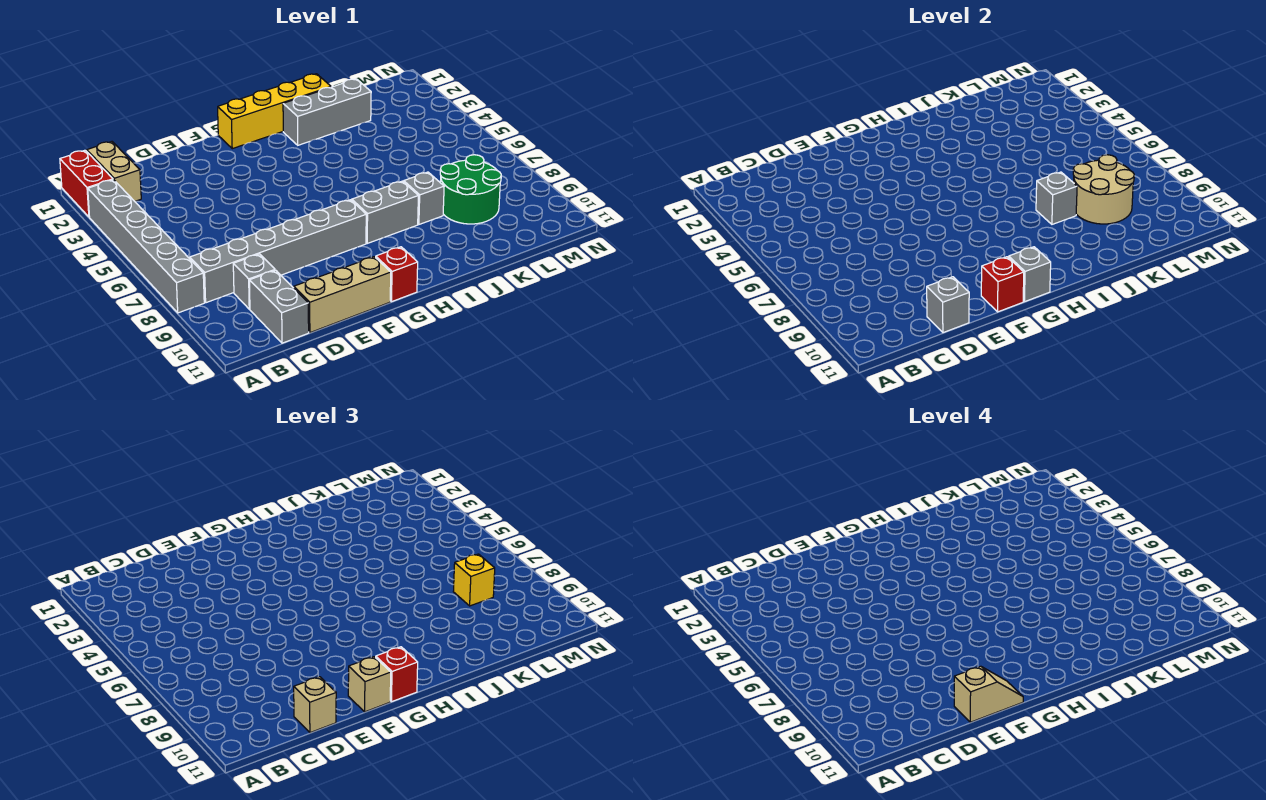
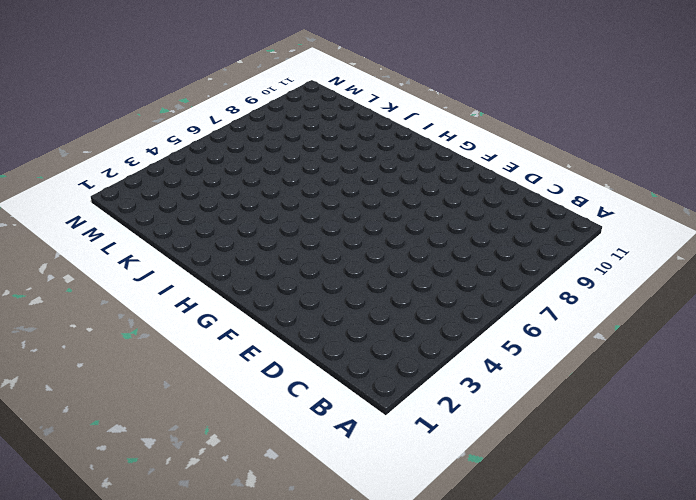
none -> red brick A1:A2 level 1
none -> grey brick A3:A8 level 1
none -> tan brick B1:B2 level 1

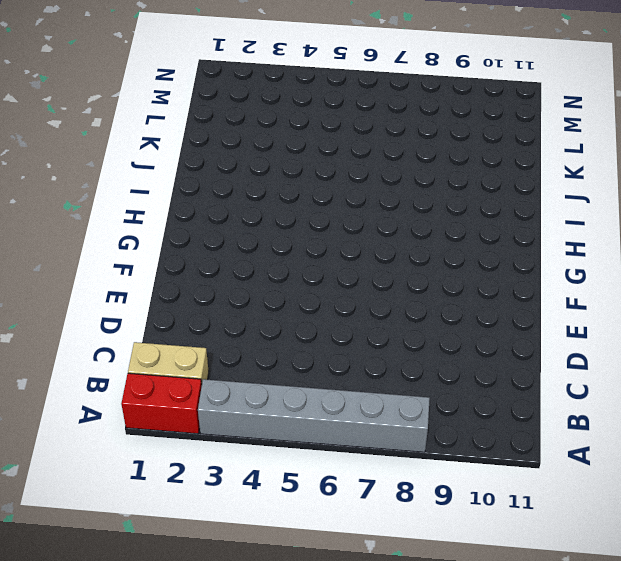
none -> grey brick B8:G8 level 1
none -> grey brick C9 level 1
none -> grey brick C10:C11 level 1

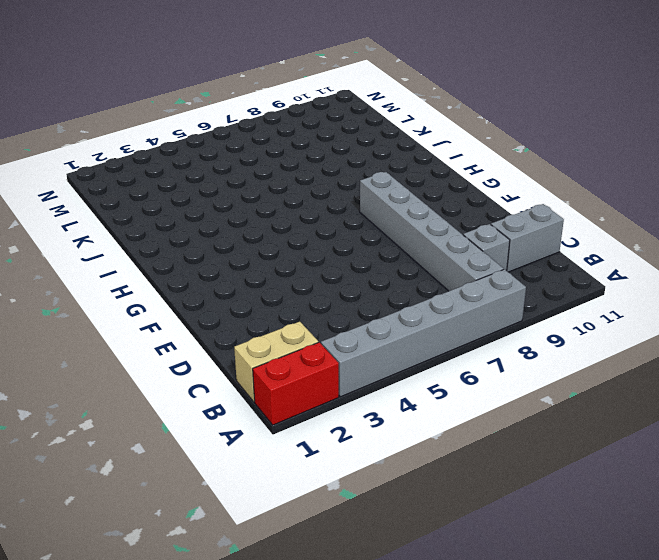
none -> tan brick D11:F11 level 1
none -> yellow brick G1:J1 level 1
none -> red brick G11 level 1

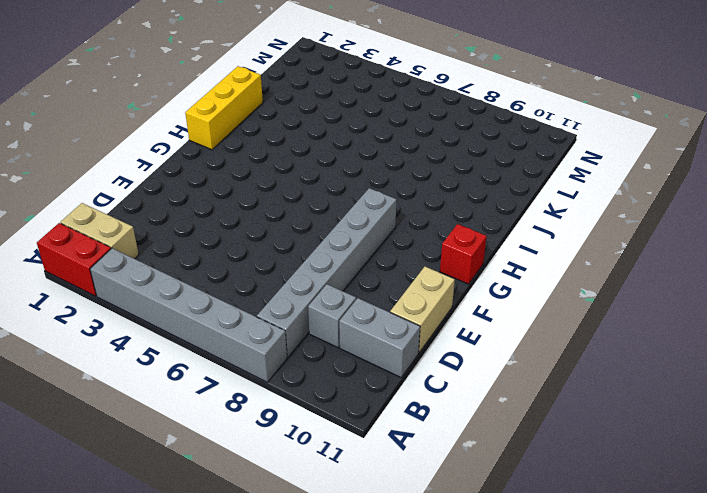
tan brick D11:E11 level 1 -> tan brick D11:F11 level 1
yellow brick H1:J1 level 1 -> yellow brick G1:J1 level 1
none -> grey brick H8:I8 level 1
none -> grey brick I2:K2 level 1
none -> grey brick J8 level 1

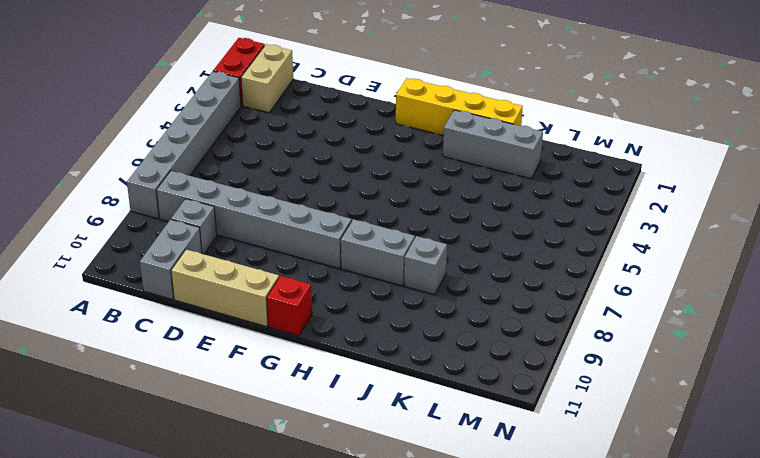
none -> green round brick K8:L9 level 1
none -> grey brick D11 level 2
none -> red brick F11 level 2

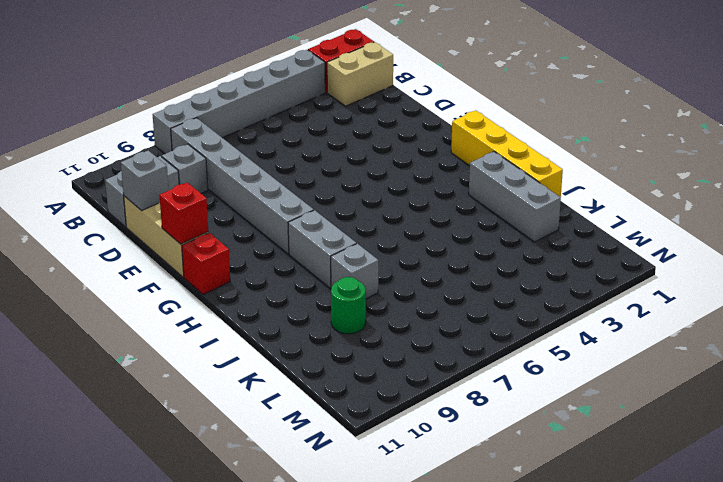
green round brick K9 level 1 -> green round brick K8:L9 level 1
none -> grey brick G11 level 2
none -> grey brick J8 level 2
none -> tan round brick K8:L9 level 2

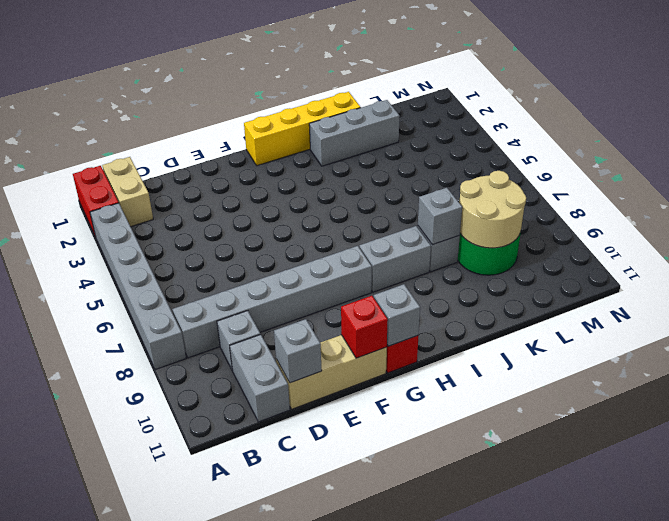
none -> tan brick D11 level 3
none -> tan brick F11 level 3
none -> red brick G11 level 3

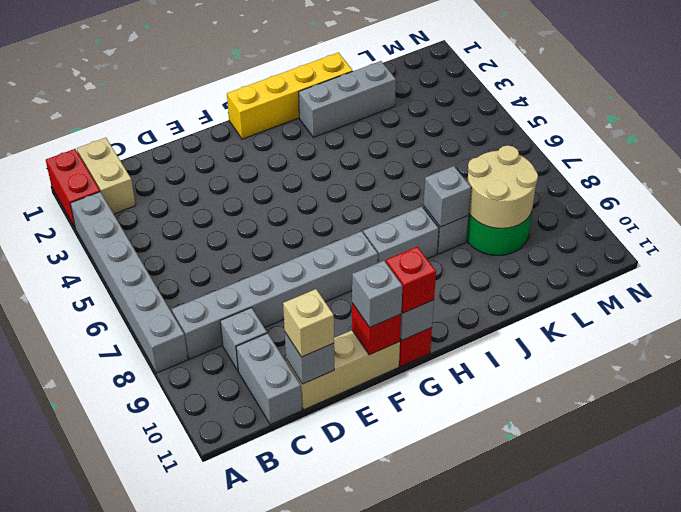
grey brick F11 level 3 -> tan brick F11 level 3
none -> yellow brick L8 level 3
none -> tan slope E11:F11 level 4 top E

